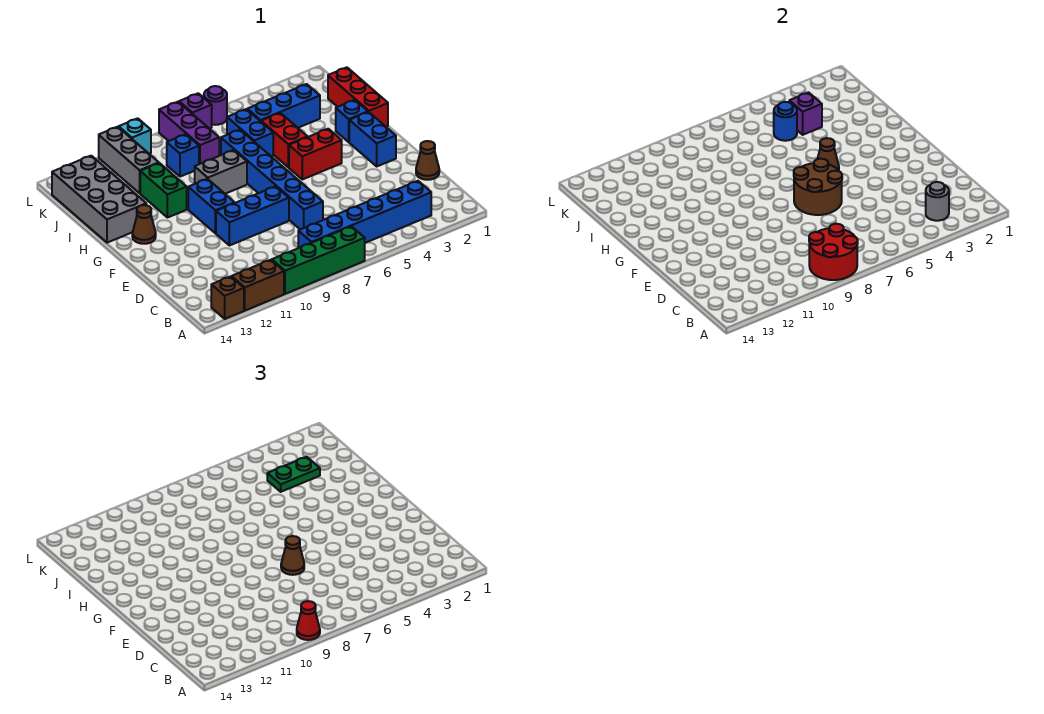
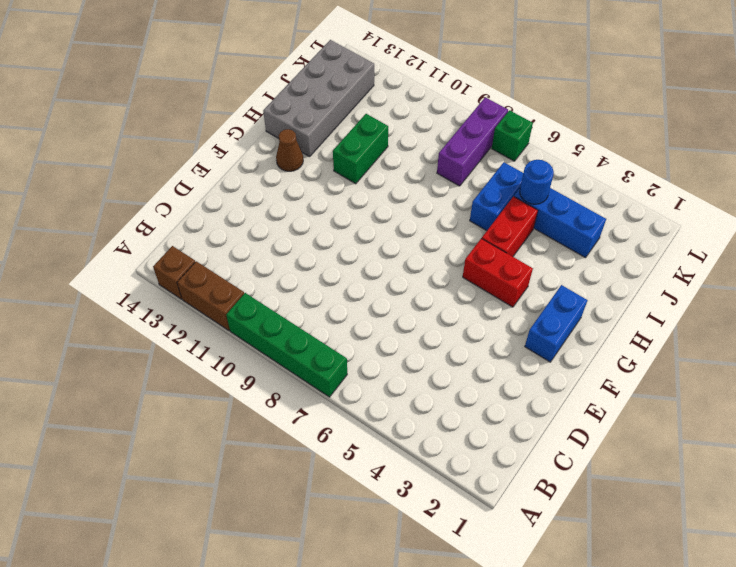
green brick L7 level 1 -> purple brick L7 level 1
none -> blue brick B3:B8 level 1
none -> brown cone D1 level 1
none -> blue brick D7:I7 level 1
none -> blue brick E8:E10 level 1

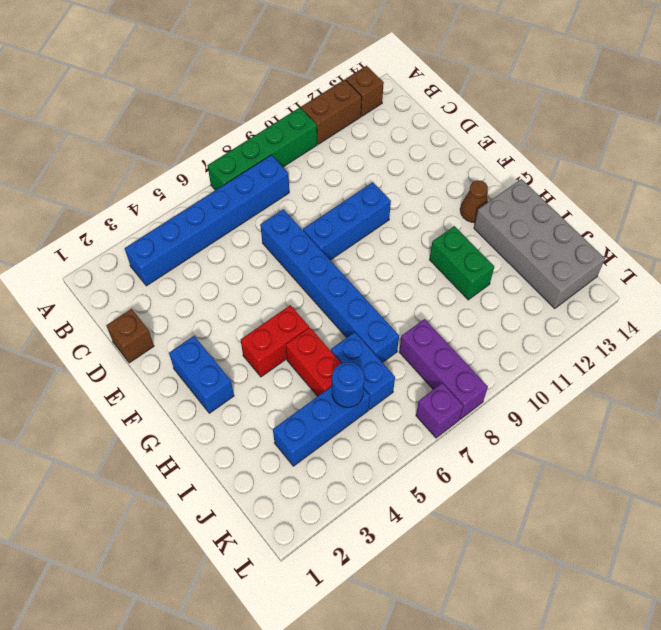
brown brick D1 level 1 -> brown cone D1 level 1
none -> blue brick F10:G10 level 1
none -> red brick H1:J1 level 1
none -> blue brick H2 level 1
none -> grey brick H8:H9 level 1

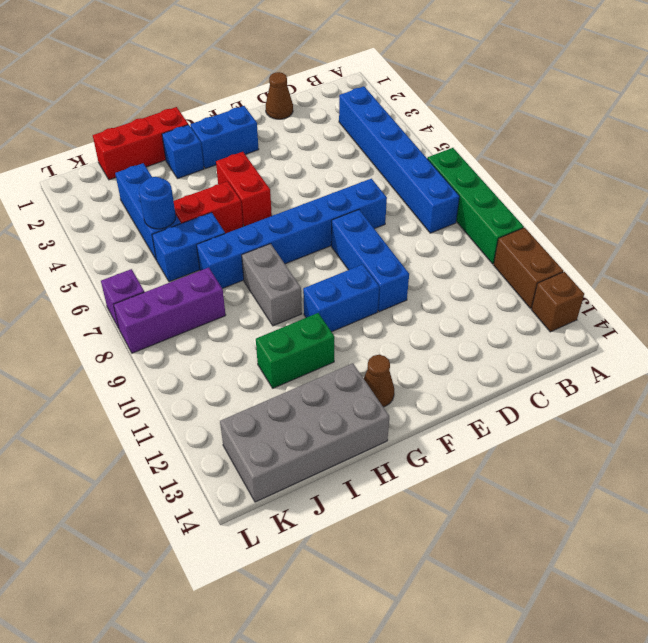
none -> blue brick J9 level 1
none -> grey brick J11:L11 level 1
none -> purple round brick L6 level 1
none -> cyan brick L10 level 1

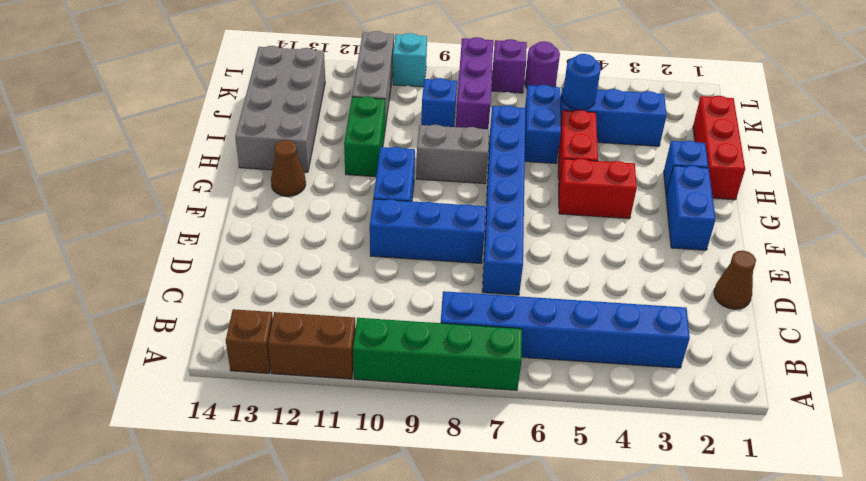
none -> red round brick A8:B9 level 2
none -> grey round brick B3 level 2
none -> brown round brick E6:F7 level 2
none -> brown cone G5 level 2

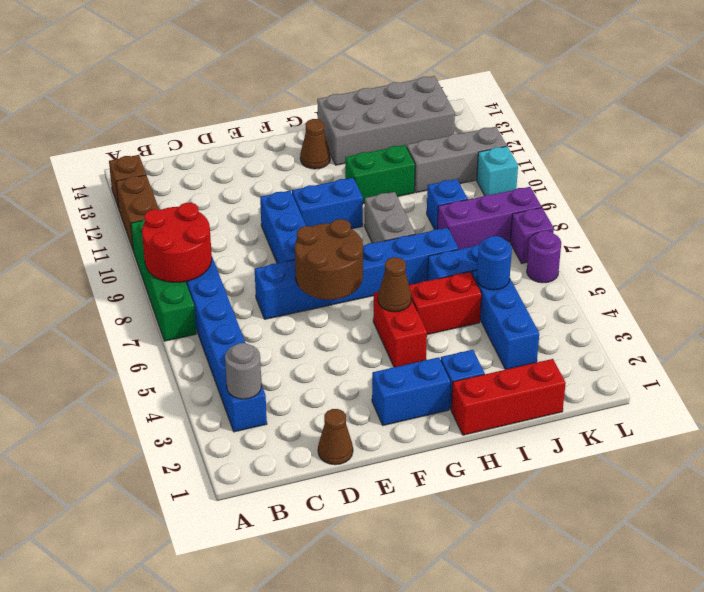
none -> purple brick J4 level 2
none -> red cone A9 level 3
none -> brown cone E7 level 3
none -> green plate J3:J4 level 3

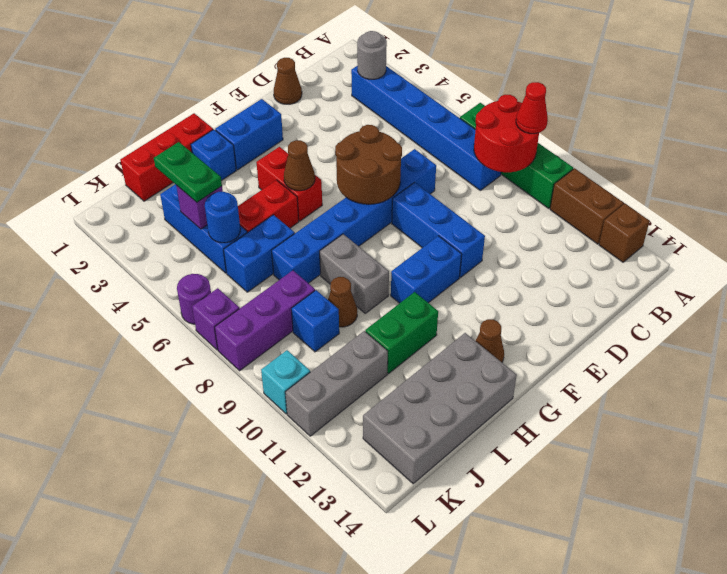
brown cone I9 level 1 -> brown cone E7 level 3

